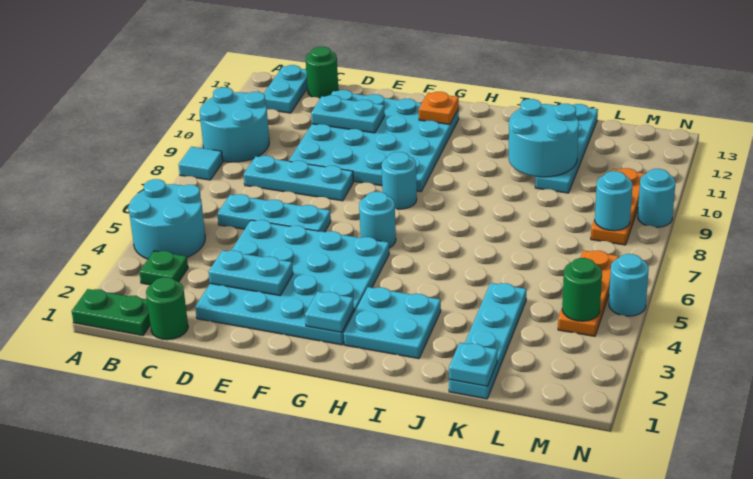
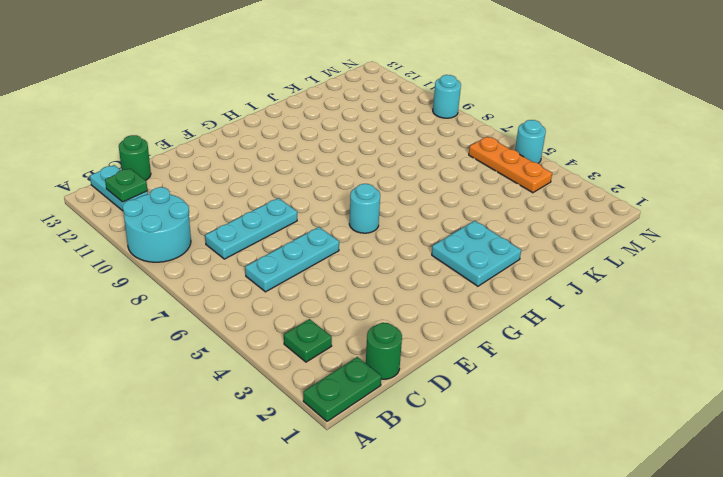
green plate B12 level 2 -> none
none -> cyan round brick A4:B5 level 1
none -> cyan tile A8 level 1
none -> cyan plate D2:G5 level 1

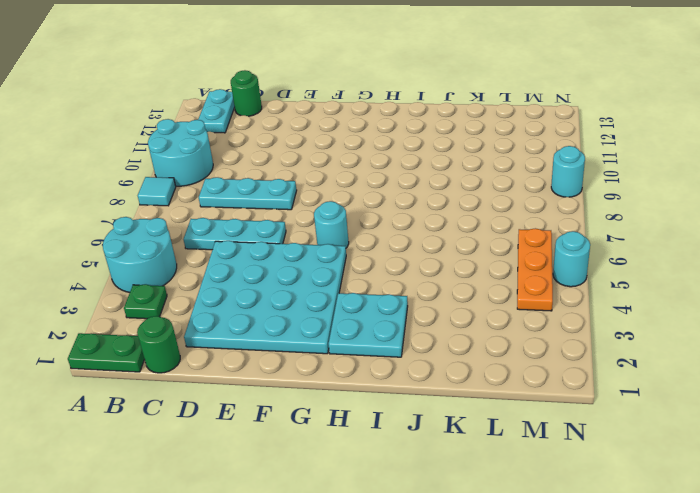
none -> cyan plate D9:G12 level 1
none -> cyan round brick G8 level 1
none -> cyan plate K1:K4 level 1

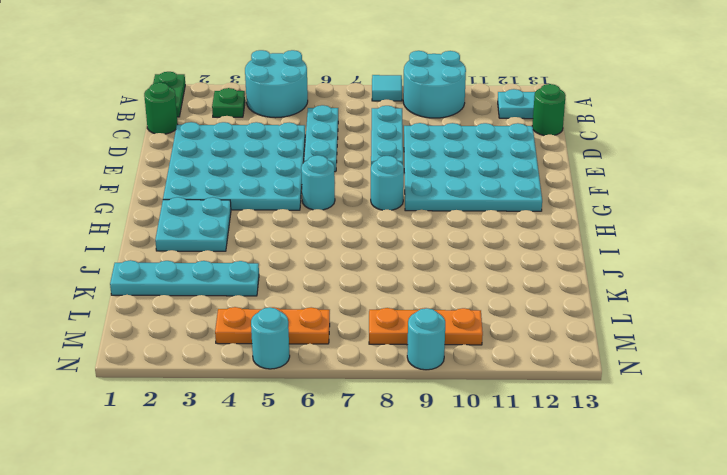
none -> cyan plate K10:K13 level 1
none -> cyan plate D3:E3 level 2
none -> cyan plate D11:E11 level 2

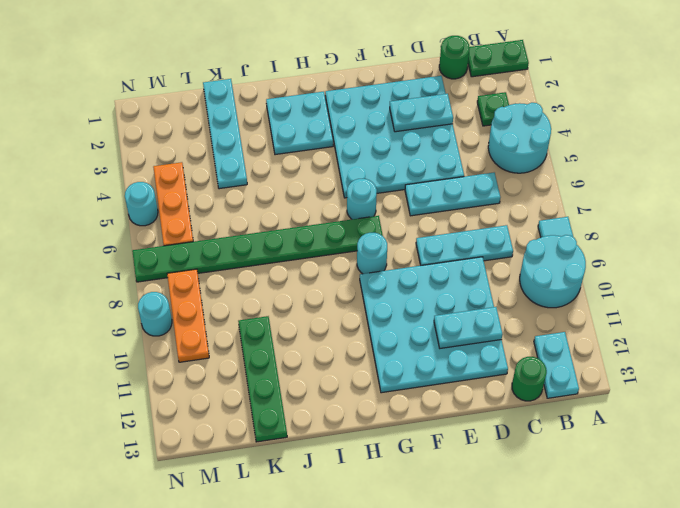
green plate G7:N7 level 1 -> none
green plate K10:K13 level 1 -> cyan plate K10:K13 level 1
none -> cyan plate G2 level 2
none -> orange plate G12 level 2
none -> cyan round brick J10:K11 level 2

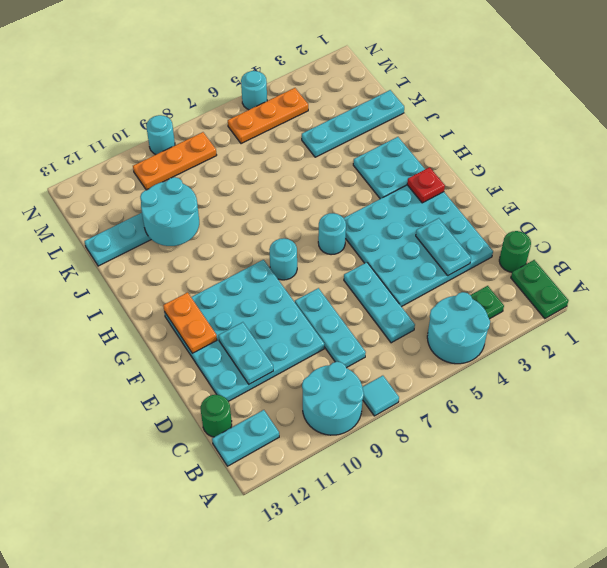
orange plate F12:G12 level 2 -> orange plate G12 level 2
red plate G2 level 2 -> cyan plate G2 level 2
none -> cyan plate K1 level 2
none -> green round brick M4 level 2
none -> cyan round brick M8 level 2

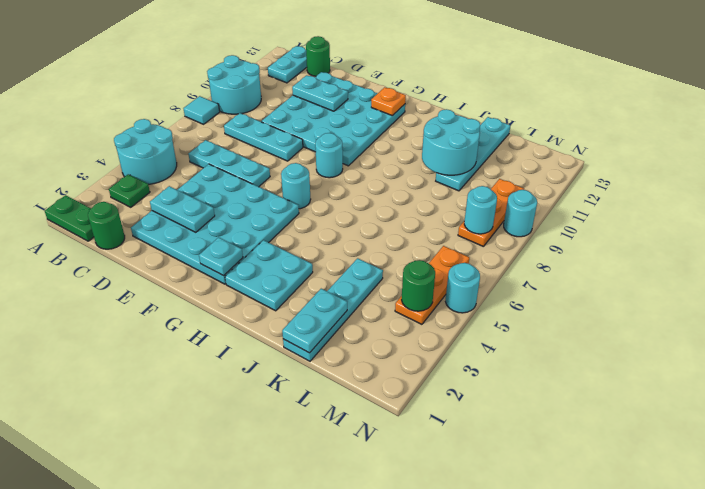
cyan plate K1:K2 level 2 -> cyan plate K1 level 2

